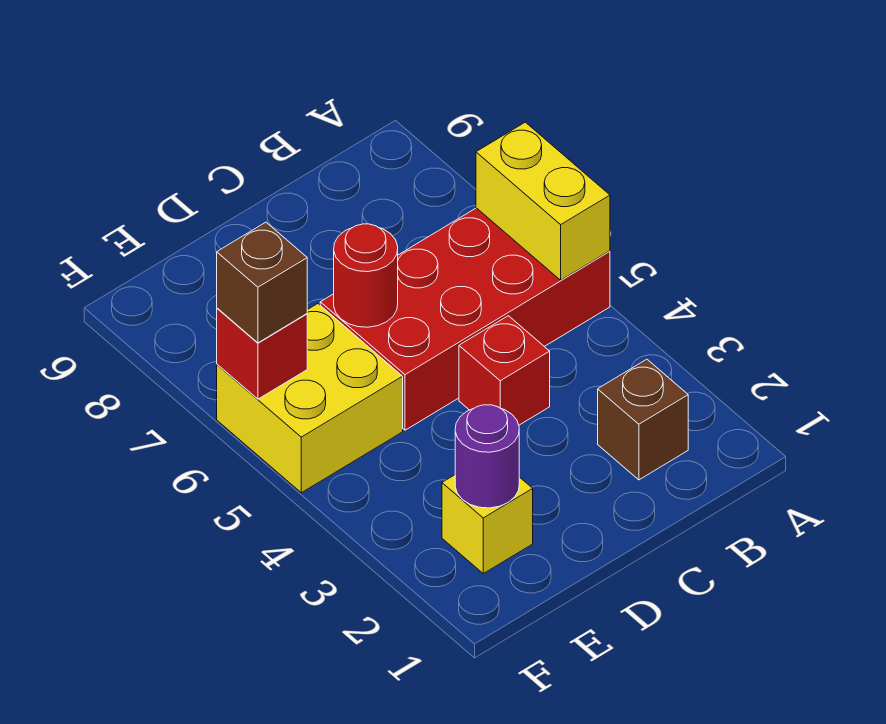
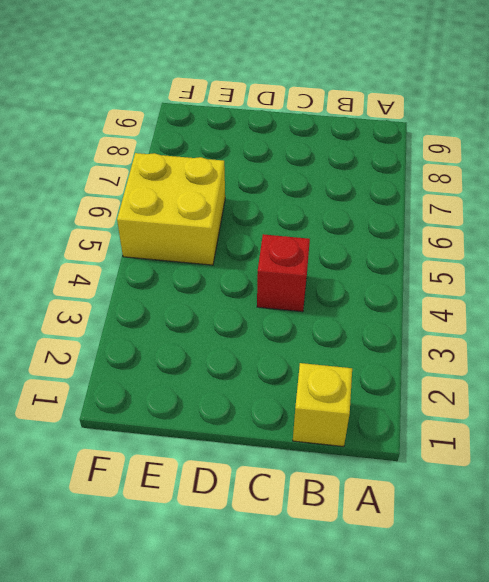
yellow brick B1 level 1 -> yellow brick E2 level 1
none -> red brick A5:D6 level 1
none -> brown brick B2 level 1

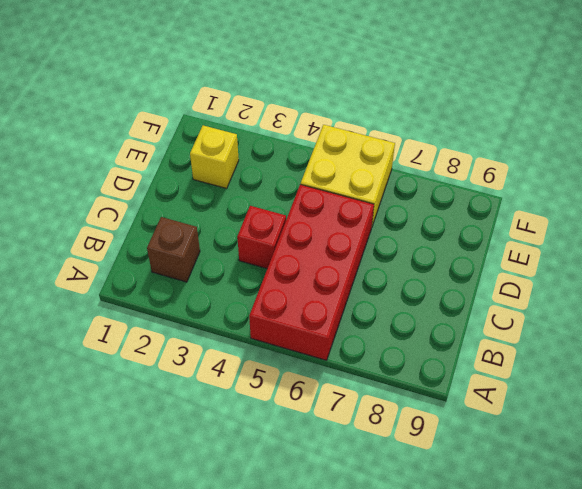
none -> yellow brick A5:A6 level 2
none -> red round brick D6 level 2

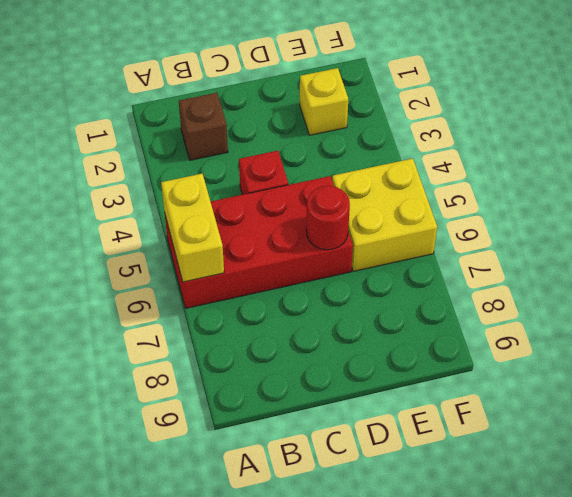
none -> purple round brick E2 level 2
none -> red brick F6 level 2

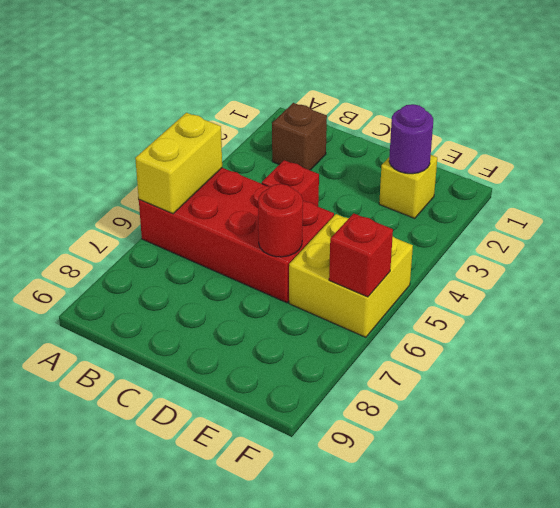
none -> brown brick F6 level 3

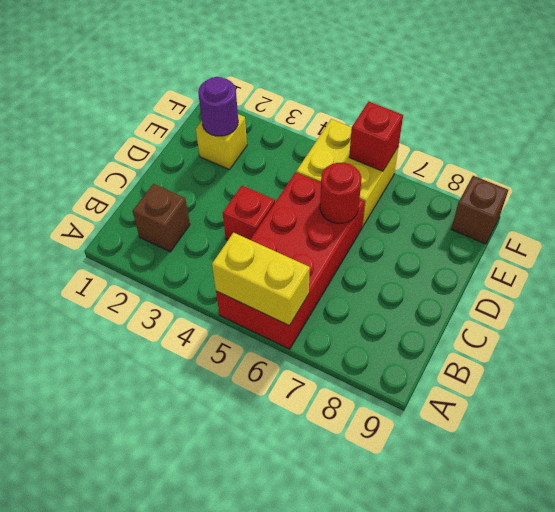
brown brick F9 level 1 -> brown brick F6 level 3

